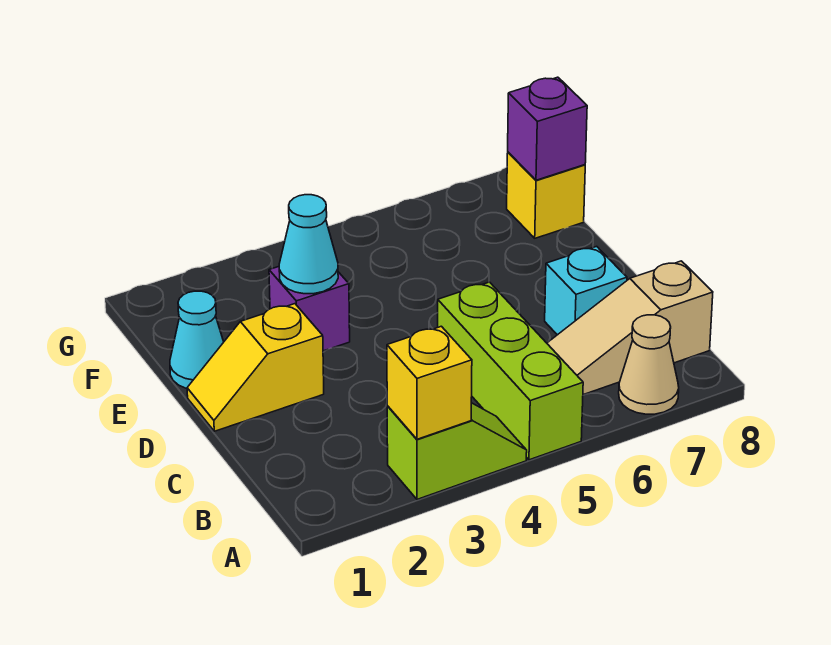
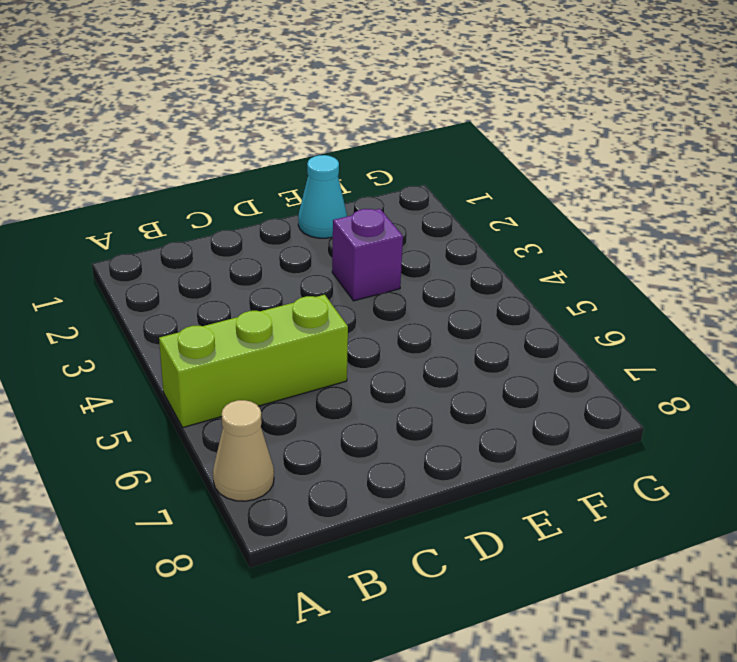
none -> lime slope A3:A4 level 1 top 3
none -> tan slope B6:B8 level 1 top 8
none -> cyan brick C7 level 1

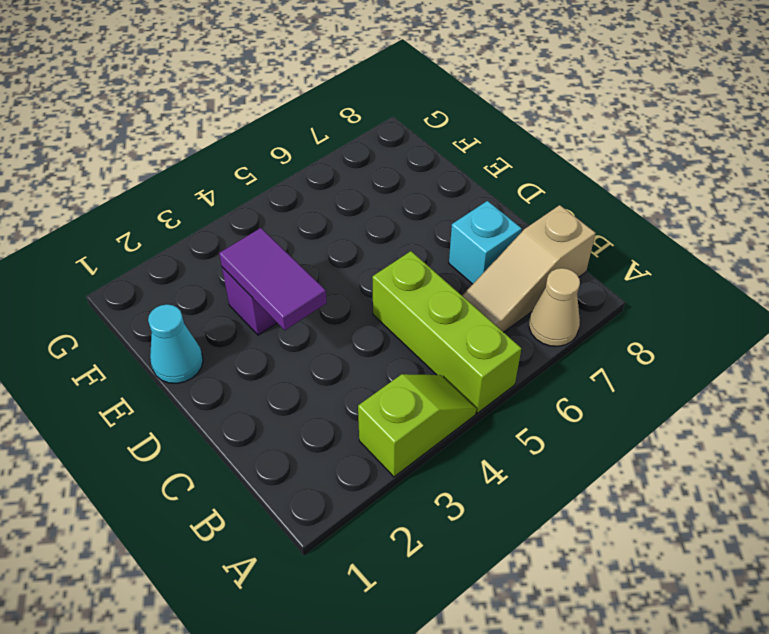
purple tile D3:E3 level 2 -> cyan cone E3 level 2
none -> yellow slope D1:D2 level 1 top 2
none -> yellow brick F8 level 1
none -> yellow brick A3 level 2

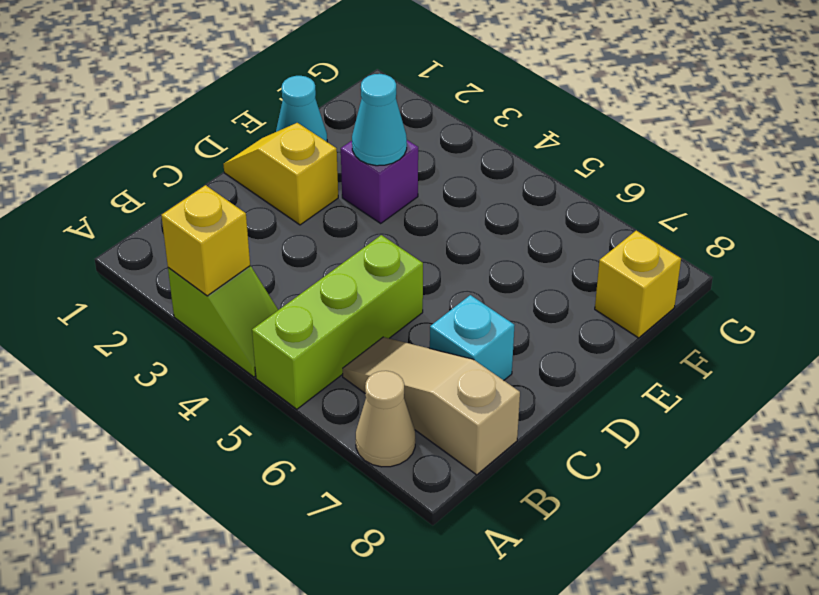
none -> purple brick F8 level 2

